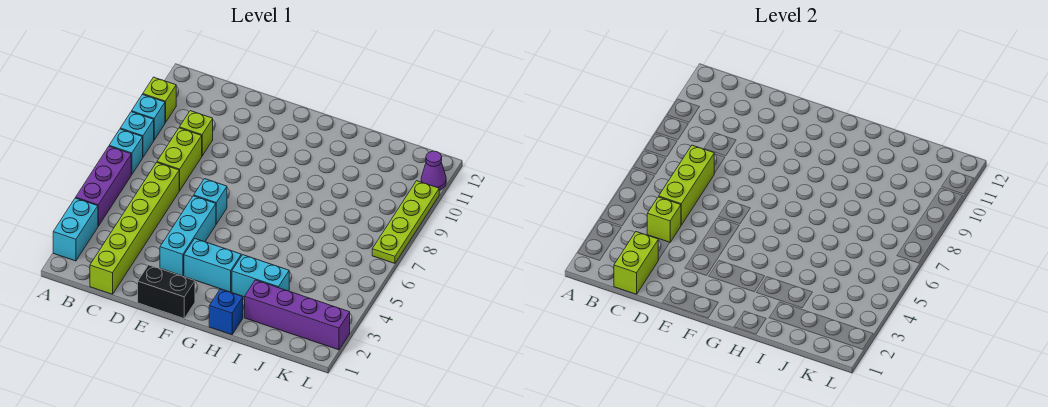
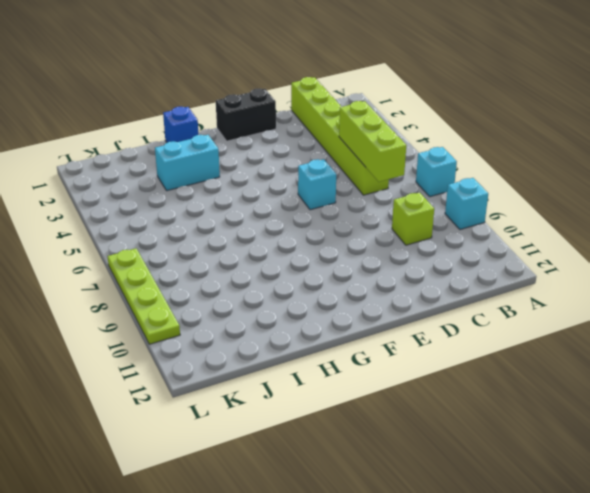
none -> cyan brick A2:A3 level 1
none -> purple brick A4:A6 level 1
none -> cyan brick A8 level 1

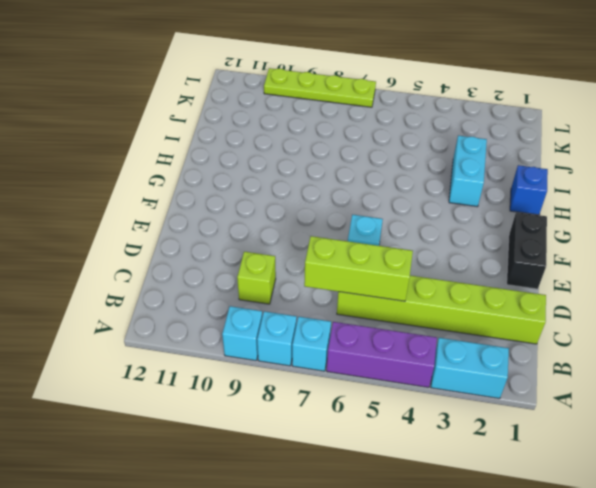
none -> lime brick A10 level 1
none -> lime brick C7:C8 level 1
none -> cyan brick E3:E5 level 1

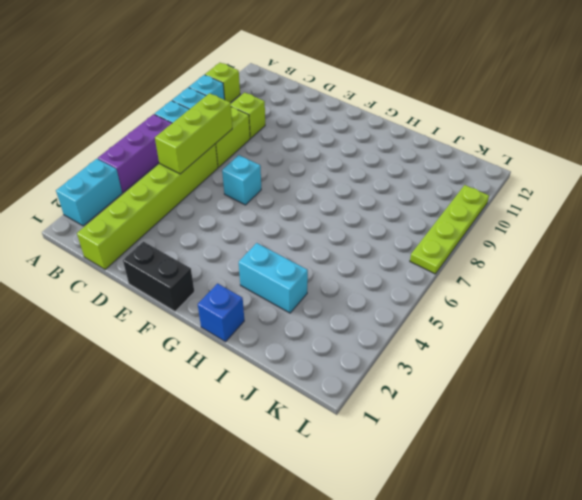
none -> cyan brick E3:E5 level 1
none -> cyan brick F3:G3 level 1
none -> purple brick I2:L2 level 1

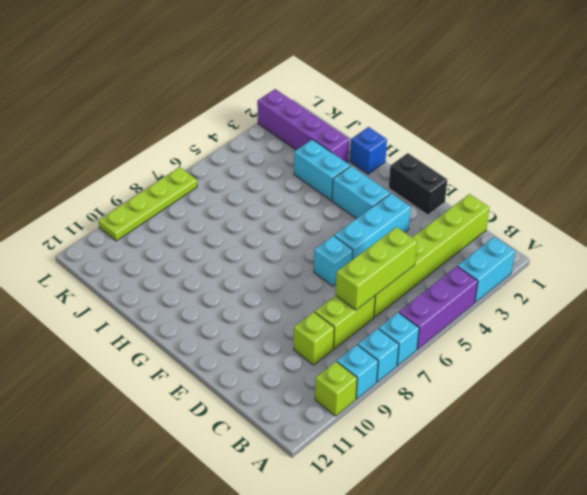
none -> purple cone L11 level 1
none -> lime brick C1:C2 level 2
none -> lime brick C4 level 2

